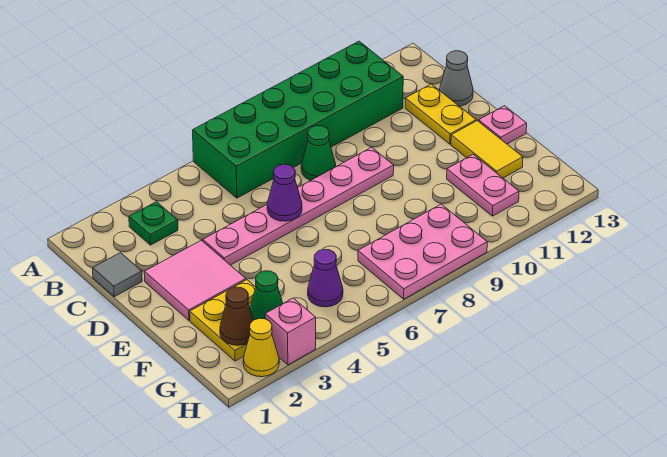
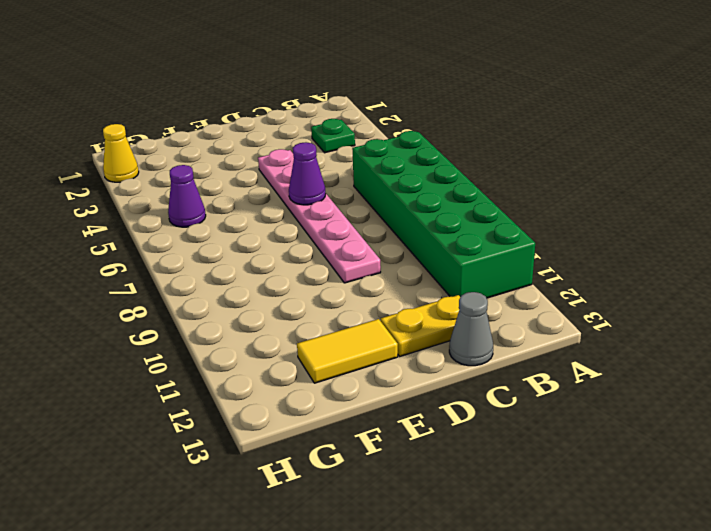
none -> grey tile C1 level 1
none -> green cone C8 level 1
none -> pink tile D2:E3 level 1

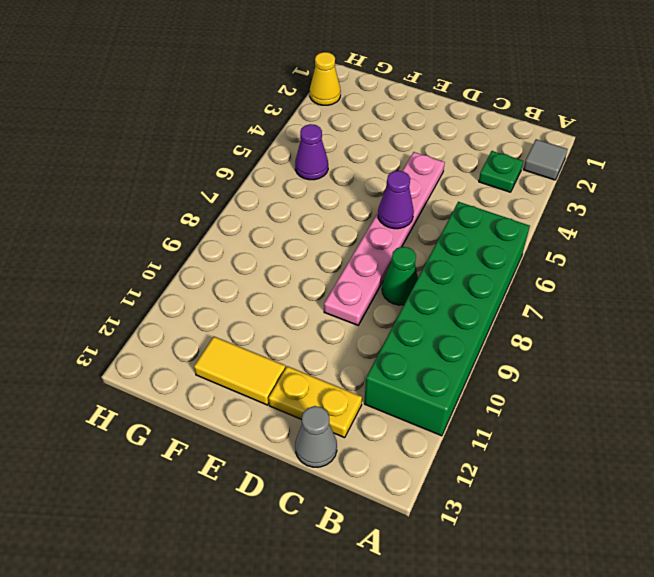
grey tile A2 level 1 -> grey tile C1 level 1
none -> pink tile D2:E3 level 1
none -> pink plate E13 level 1
none -> yellow plate F2:G3 level 1

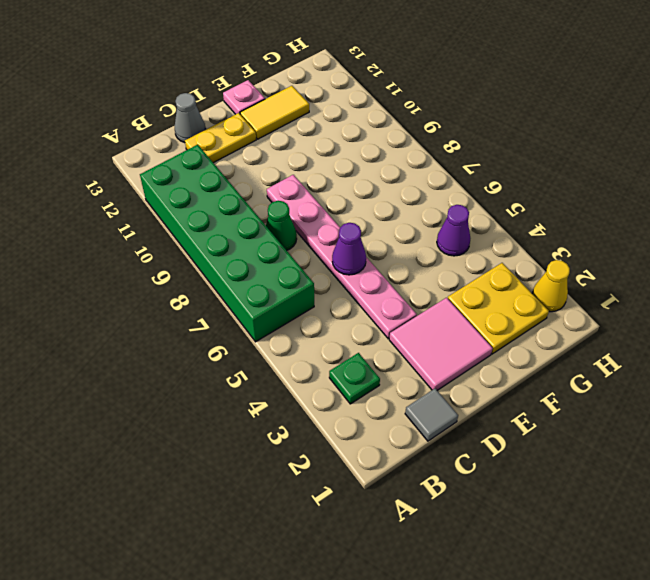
none -> pink plate F11:G11 level 1
none -> pink plate G7:H9 level 1
none -> pink brick H3 level 1

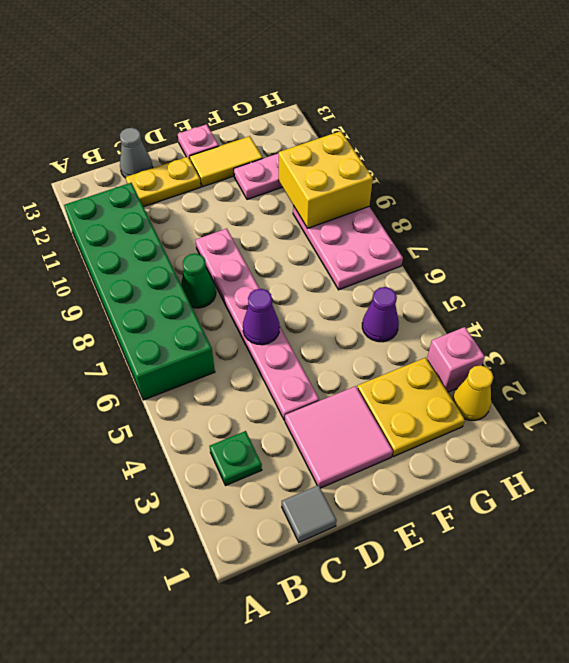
yellow brick G9:H10 level 2 -> none
none -> brown cone G2 level 2
none -> green cone G3 level 2

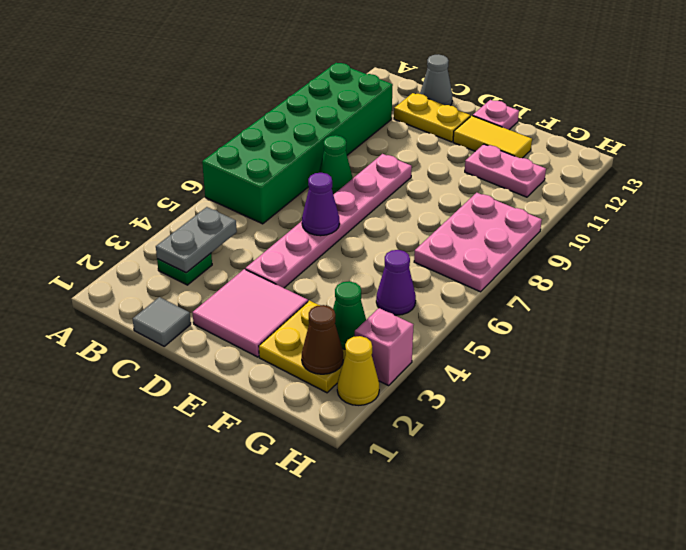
grey plate B3:B4 level 2 -> none

